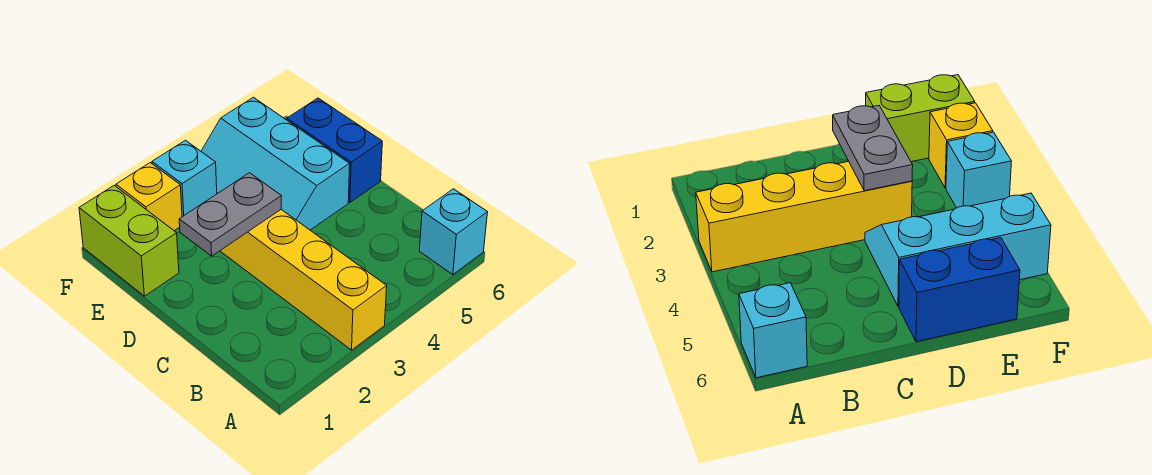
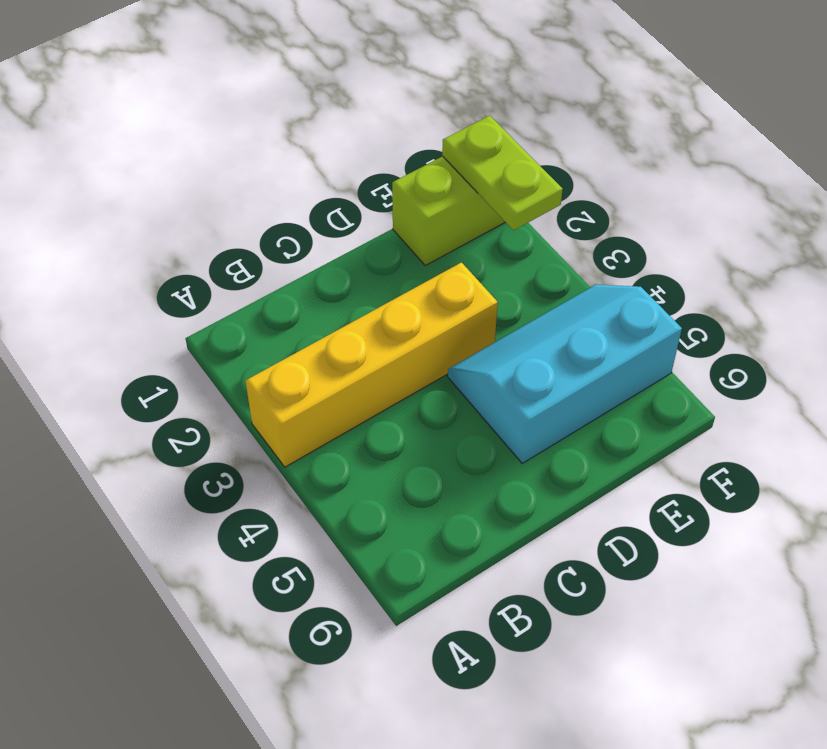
lime plate F1:F2 level 2 -> none
none -> cyan brick A6 level 1
none -> blue brick D6:E6 level 1

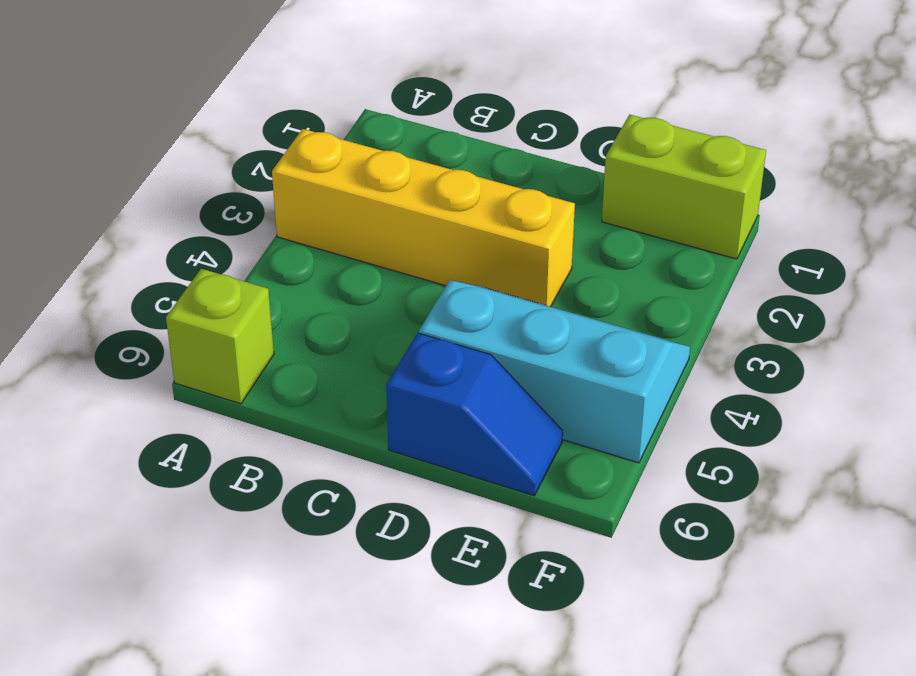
lime brick A6 level 1 -> cyan brick A6 level 1
blue slope D6:E6 level 1 top D -> blue brick D6:E6 level 1
none -> yellow brick F2 level 1
none -> cyan brick F3 level 1

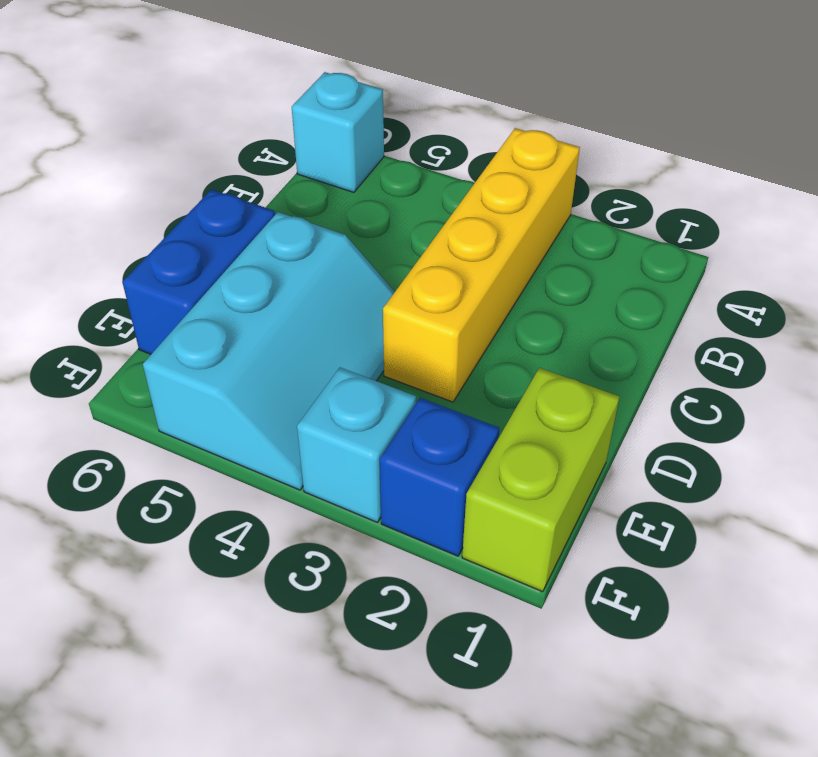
blue brick F2 level 1 -> yellow brick F2 level 1
none -> grey plate D2:D3 level 2

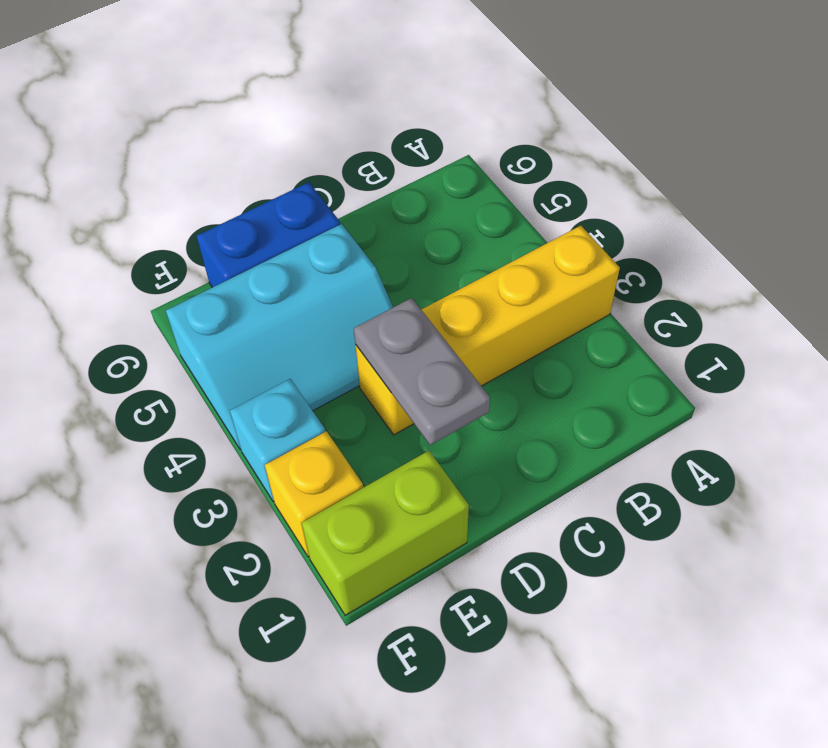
none -> cyan brick A6 level 1

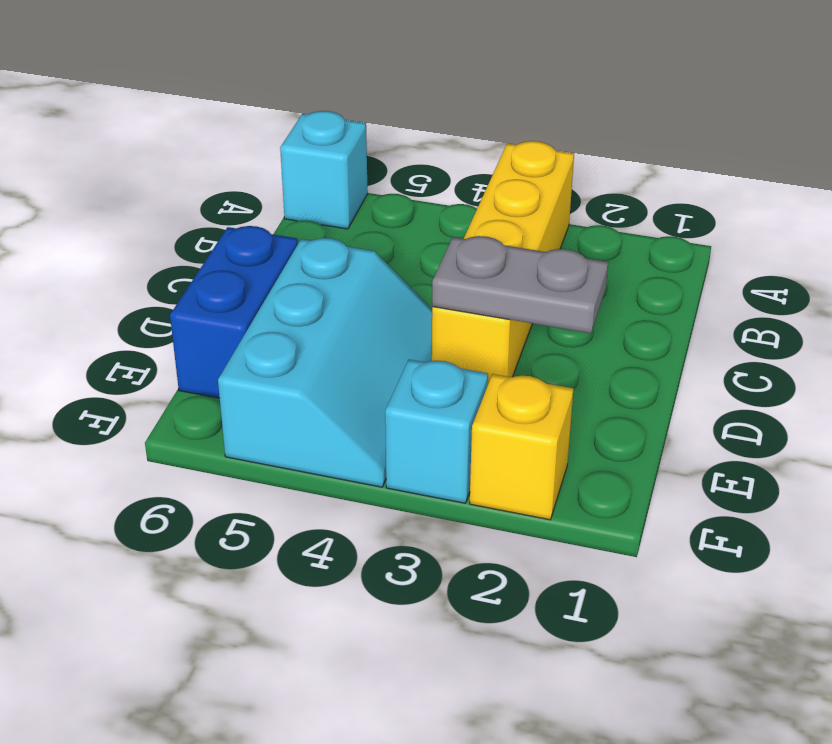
none -> lime brick E1:F1 level 1

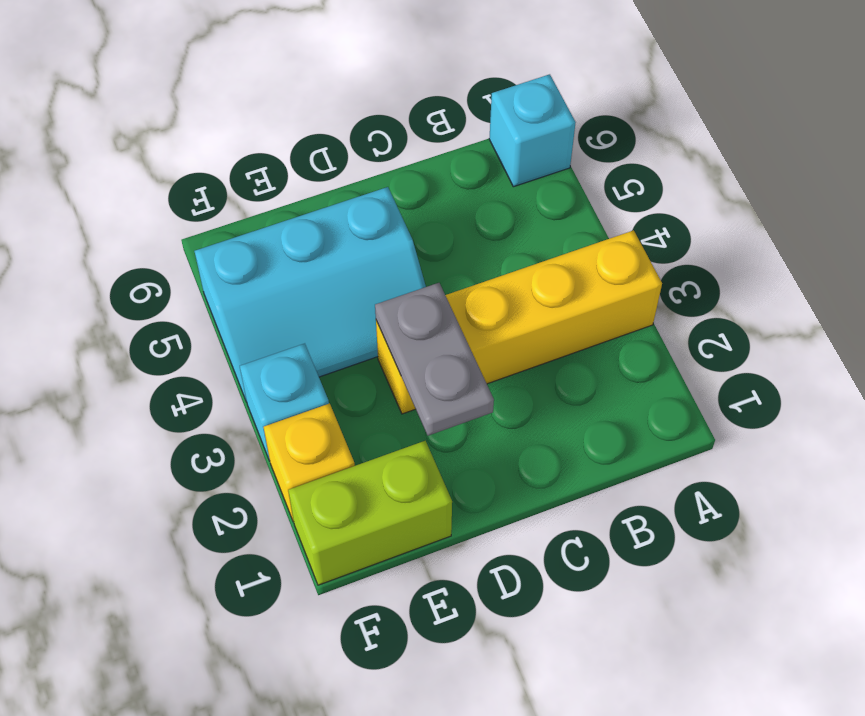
none -> blue brick D6:E6 level 1

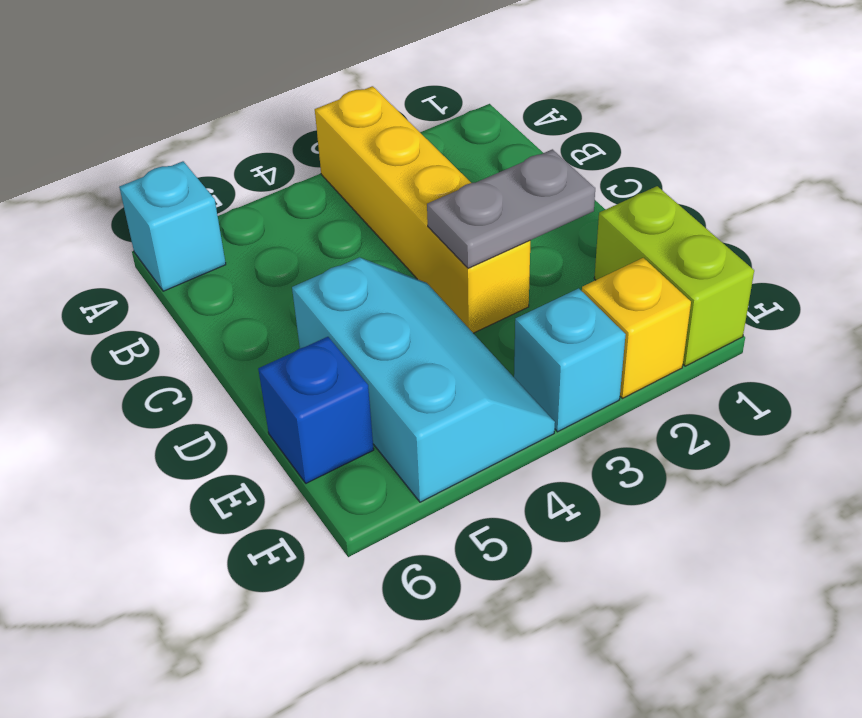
blue brick E6 level 1 -> blue brick D6:E6 level 1

